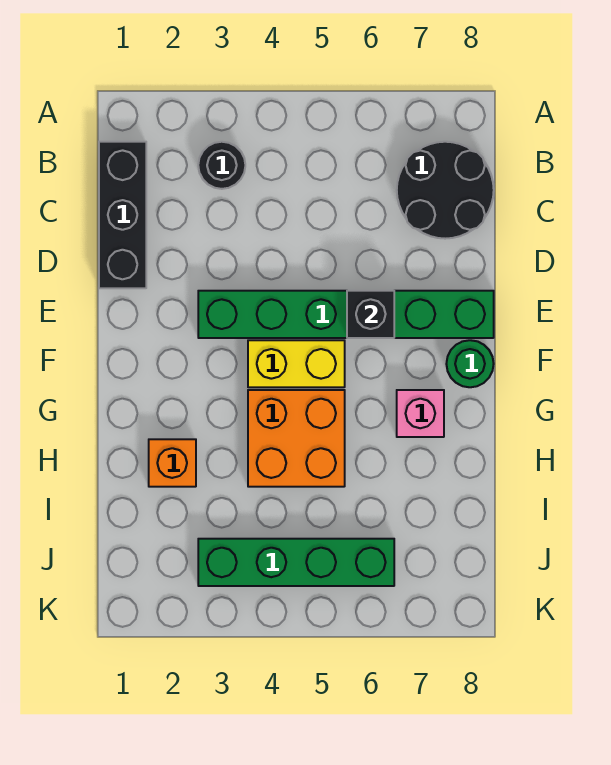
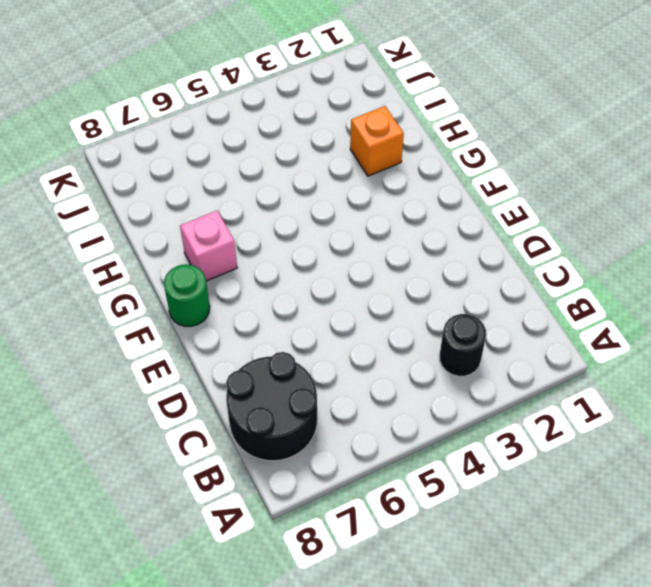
none -> black brick B1:D1 level 1
none -> green brick E3:E8 level 1

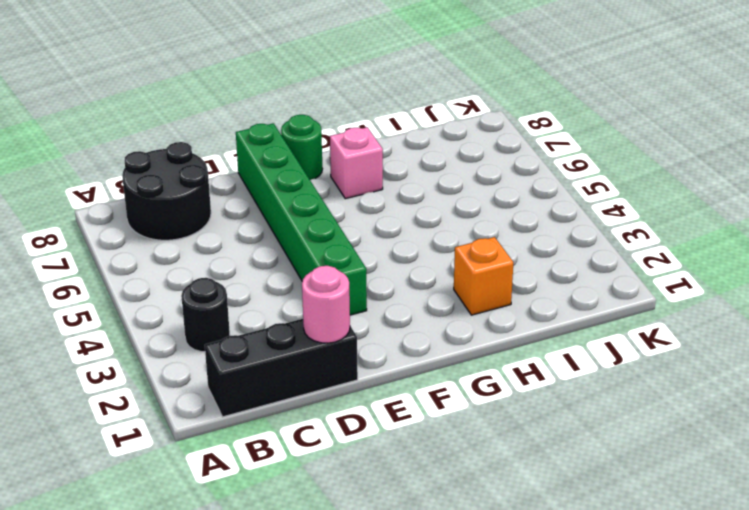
pink round brick D1 level 2 -> none
none -> yellow brick F4:F5 level 1
none -> orange brick G4:H5 level 1

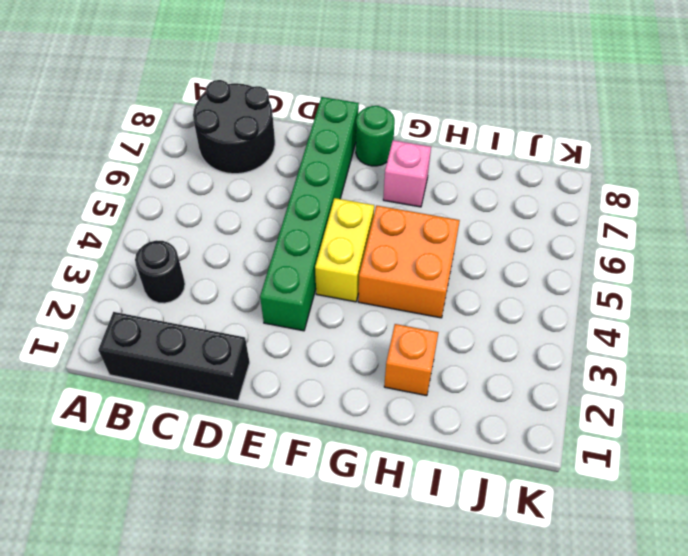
none -> green brick J3:J6 level 1
none -> black brick E6 level 2

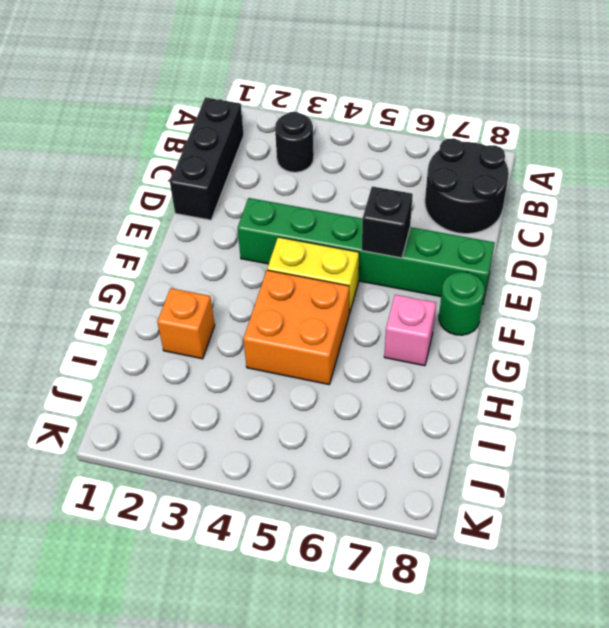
none -> green brick J3:J6 level 1

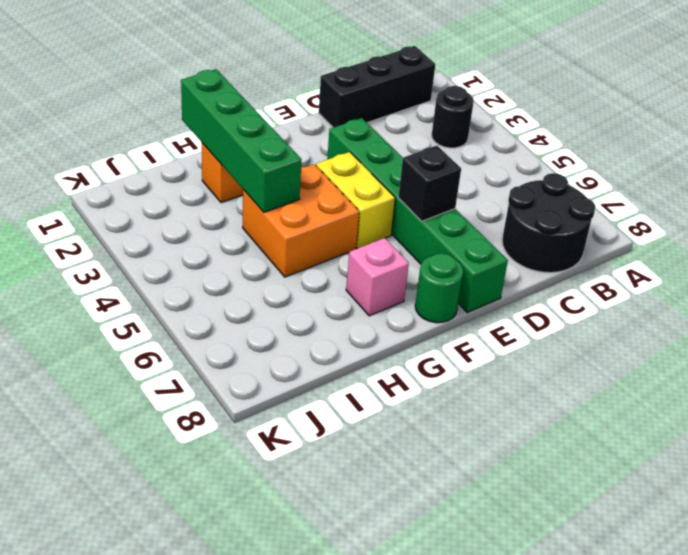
green brick H1:H4 level 2 -> green brick J3:J6 level 1

